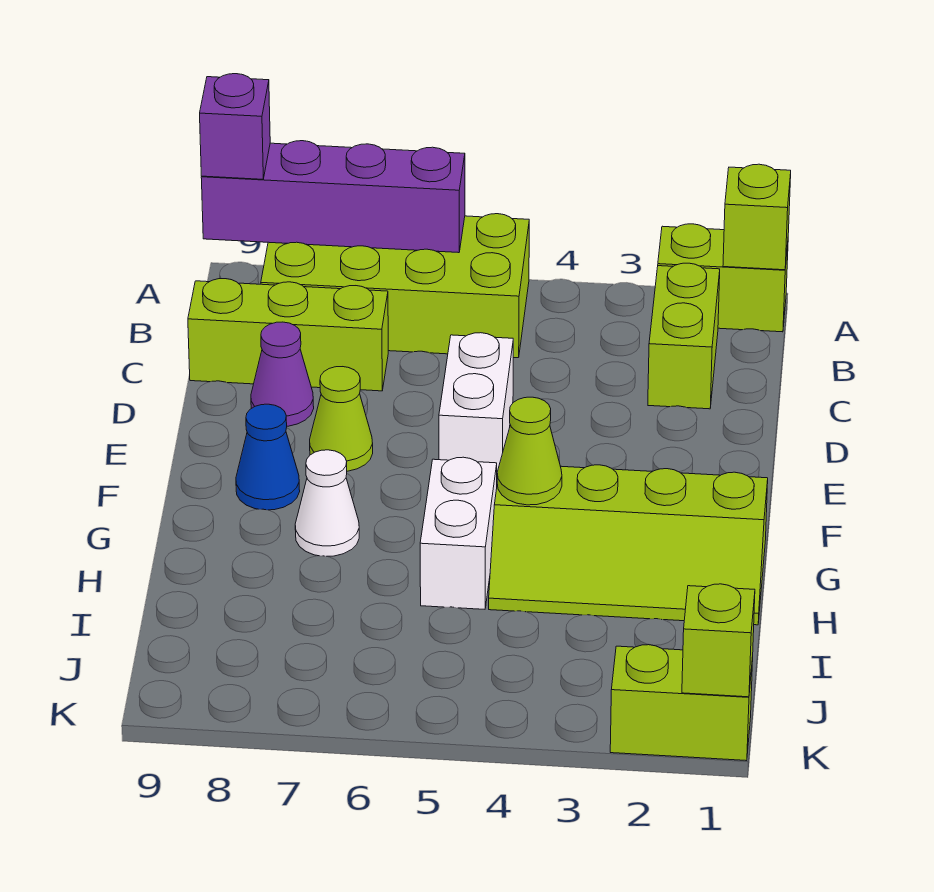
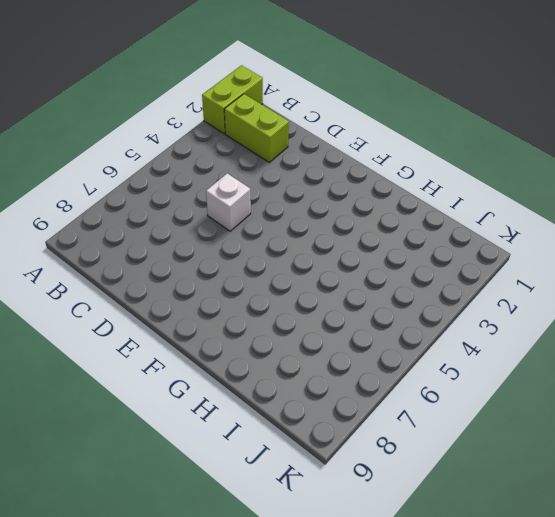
white brick D5 level 1 -> white brick D5:E5 level 1
none -> lime brick A5:B8 level 1
none -> lime brick C7:C9 level 1
none -> purple cone D8 level 1

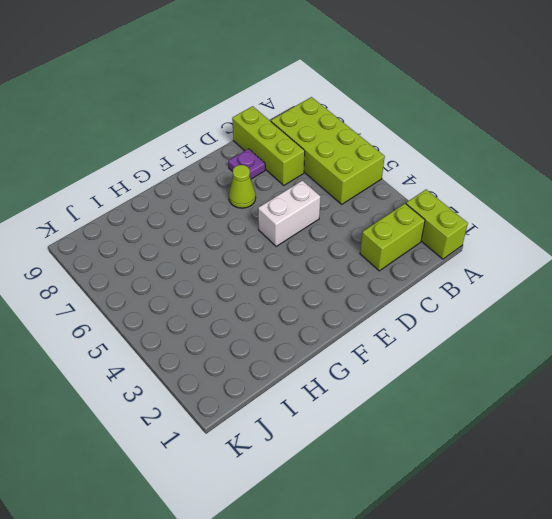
purple plate D8 level 1 -> purple cone D8 level 1
none -> blue cone F8 level 1
none -> lime slope G1:H4 level 1 top G
none -> white brick G5:H5 level 1

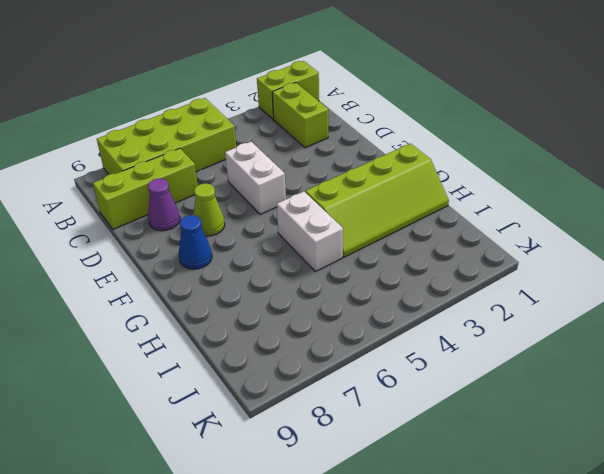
none -> white cone G7 level 1
none -> lime brick K1:K2 level 1
none -> lime brick A1 level 2

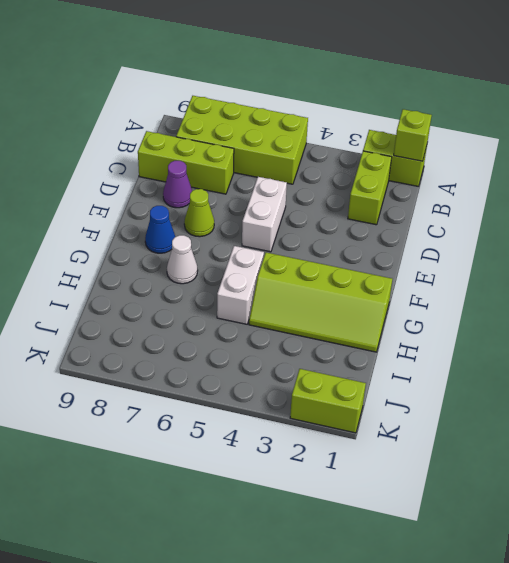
none -> purple brick A6:A9 level 2
none -> lime cone G4 level 2
none -> lime brick K1 level 2

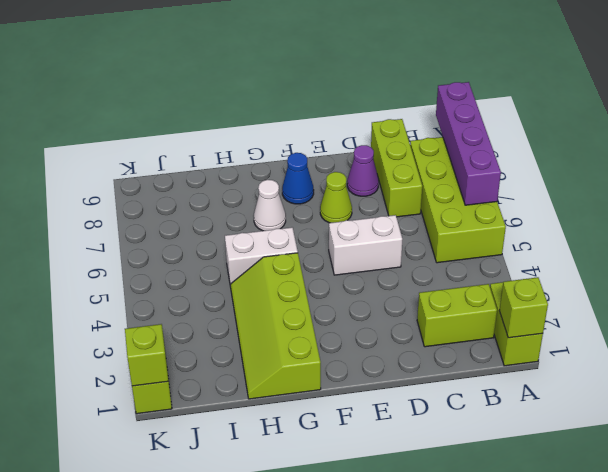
none -> lime cone G4 level 2
none -> purple brick A9 level 3

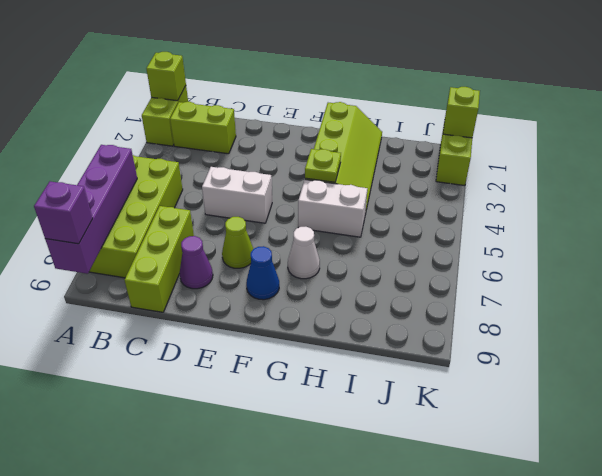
lime plate G4 level 2 -> lime cone G4 level 2

